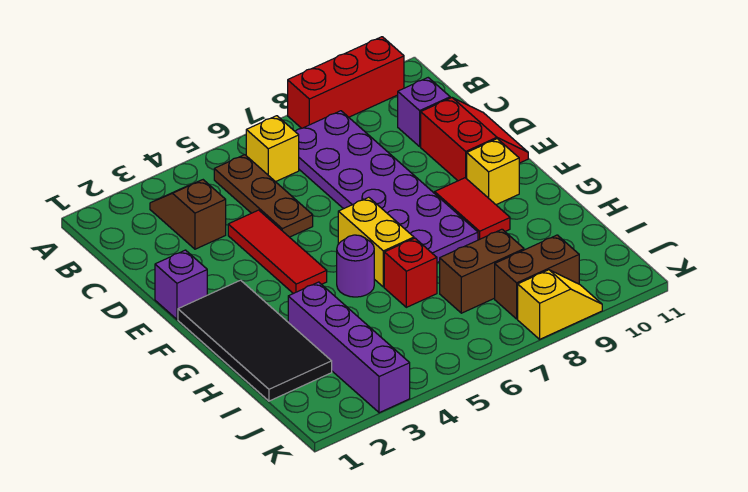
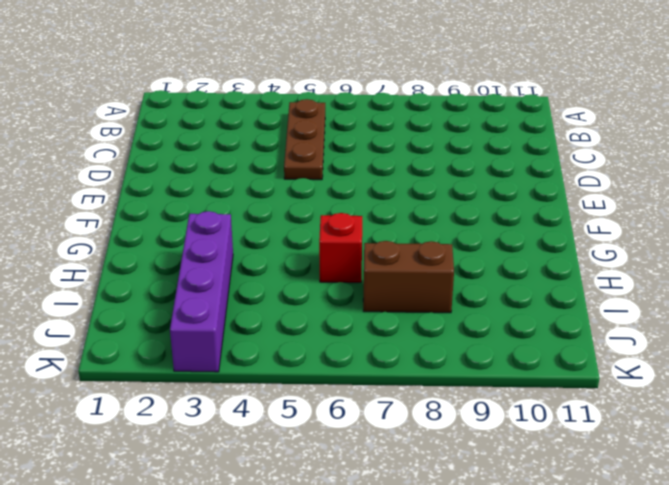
none -> red brick A8:A10 level 1
none -> brown slope B3:C3 level 1 top C
none -> yellow brick B6 level 1

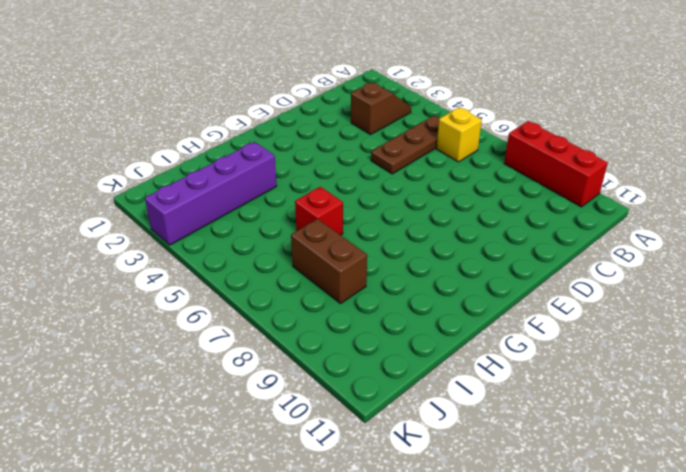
none -> purple plate B7:G8 level 1
none -> purple brick C10 level 1
none -> red tile D4:F4 level 1

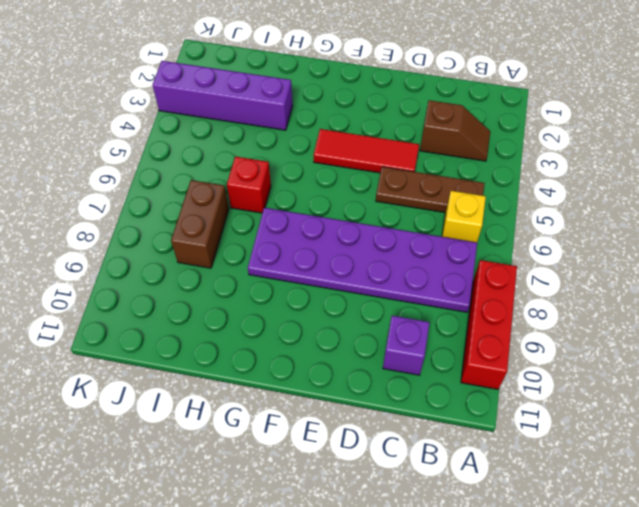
none -> red slope D10:E11 level 1 top 10
none -> purple brick E1 level 1
none -> black tile F1:I2 level 1

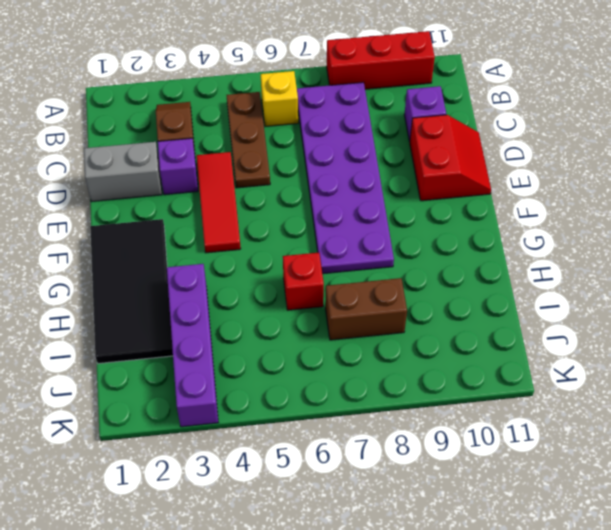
grey brick D1:D2 level 1 -> none
purple brick D3 level 1 -> purple brick E1 level 1
none -> yellow brick F6:G6 level 1
none -> red tile F9:G9 level 1
none -> yellow brick F10 level 1

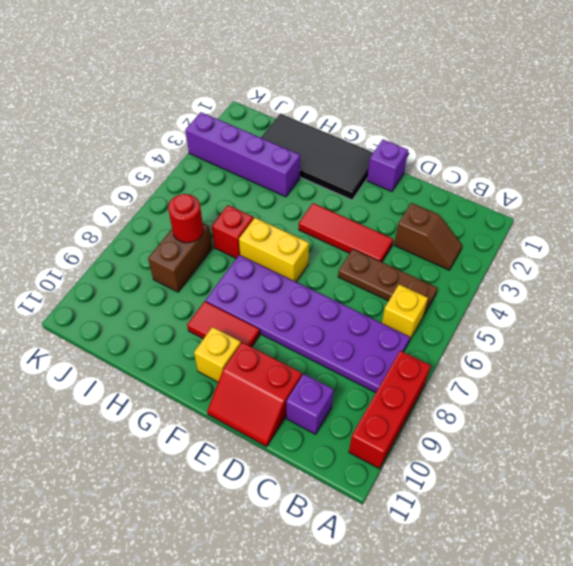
red round brick I7 level 2 -> none
none -> purple round brick G5 level 1
none -> brown brick J8:J9 level 1
none -> yellow slope K8:K9 level 1 top 8

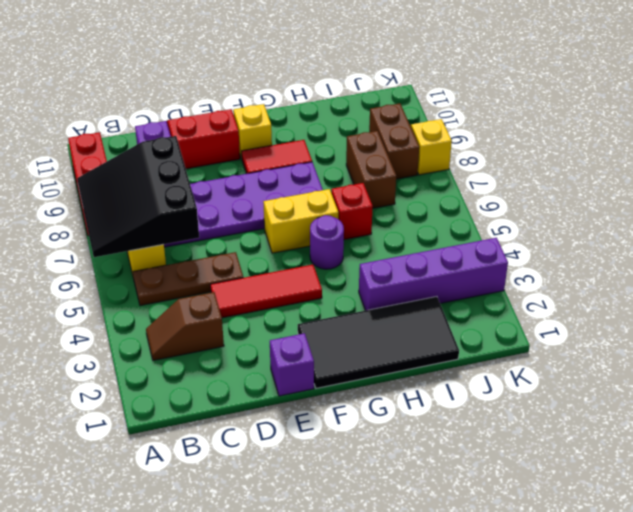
black slope A6:C8 level 2 top C -> none

